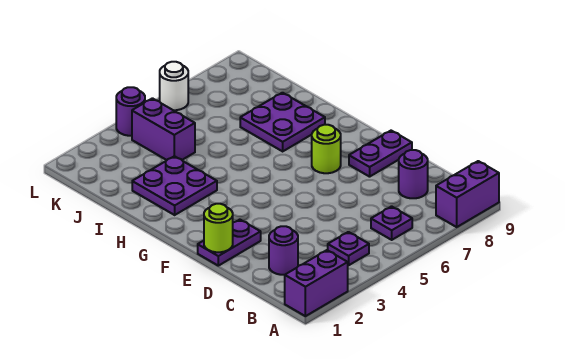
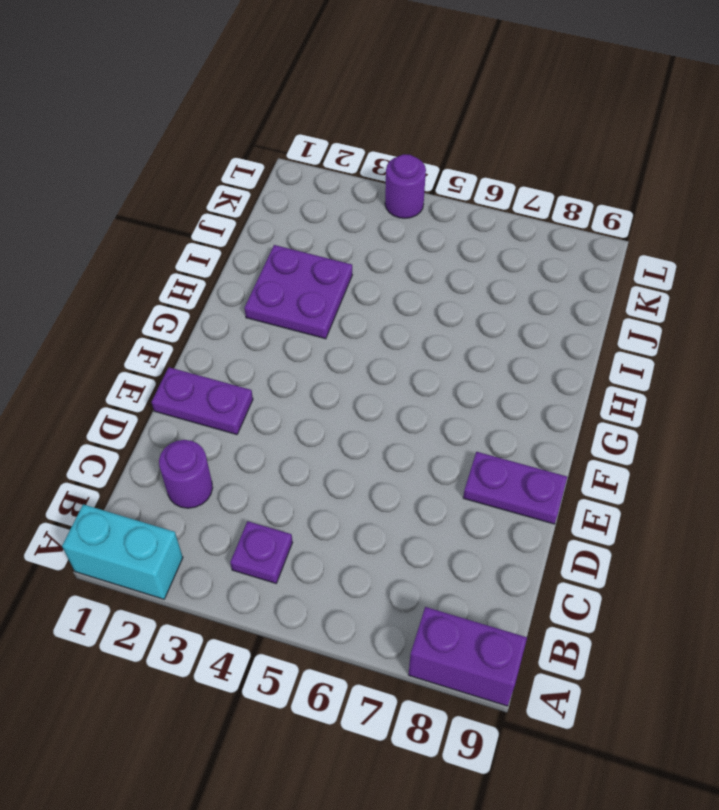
cyan brick A1:A2 level 1 -> purple brick A1:A2 level 1
none -> purple plate B6 level 1
none -> purple round brick C8 level 1
none -> lime round brick F7 level 1

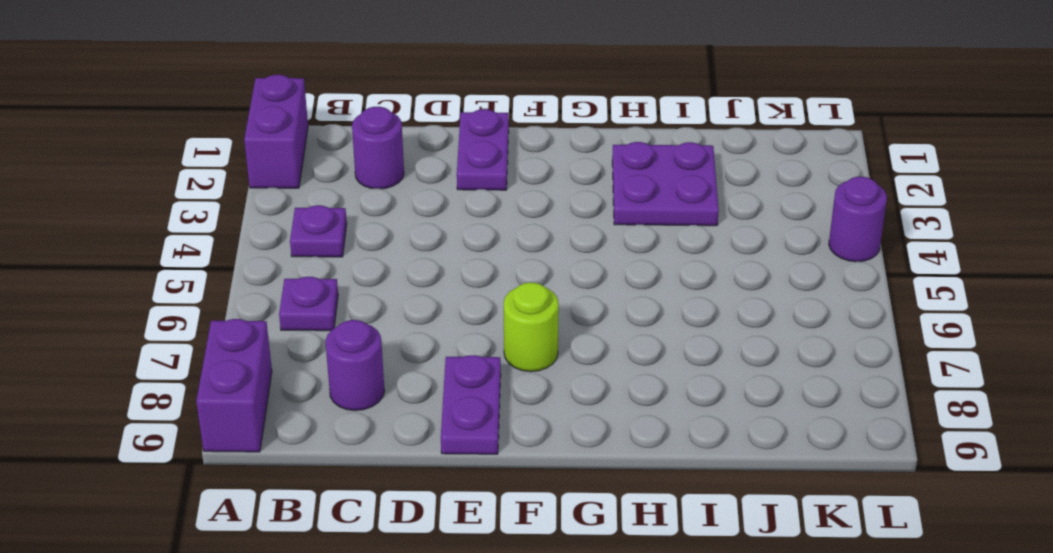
none -> purple plate H7:I8 level 1
none -> purple brick J4:K4 level 1
none -> white round brick L6 level 1

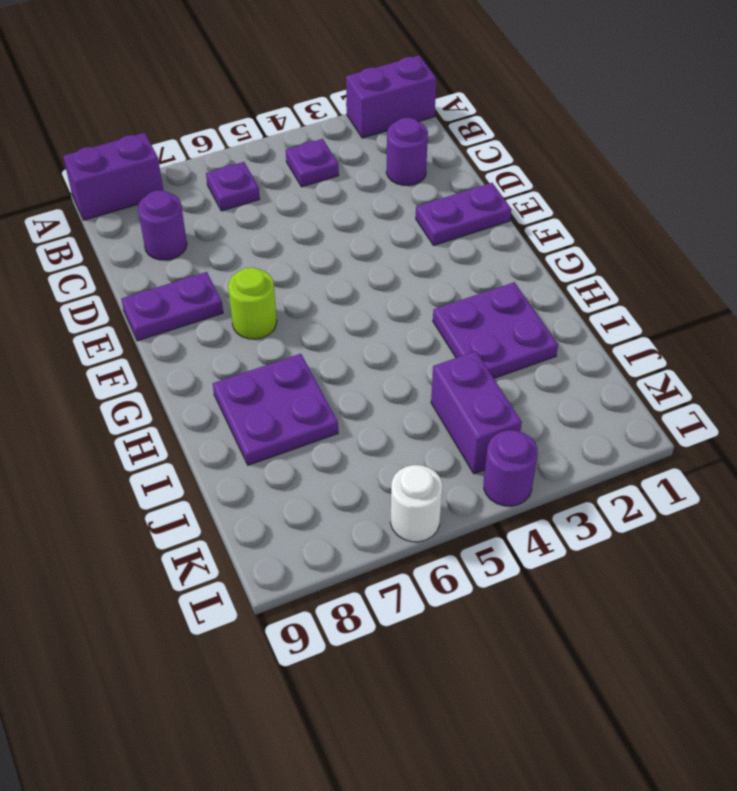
none -> lime round brick E1 level 2

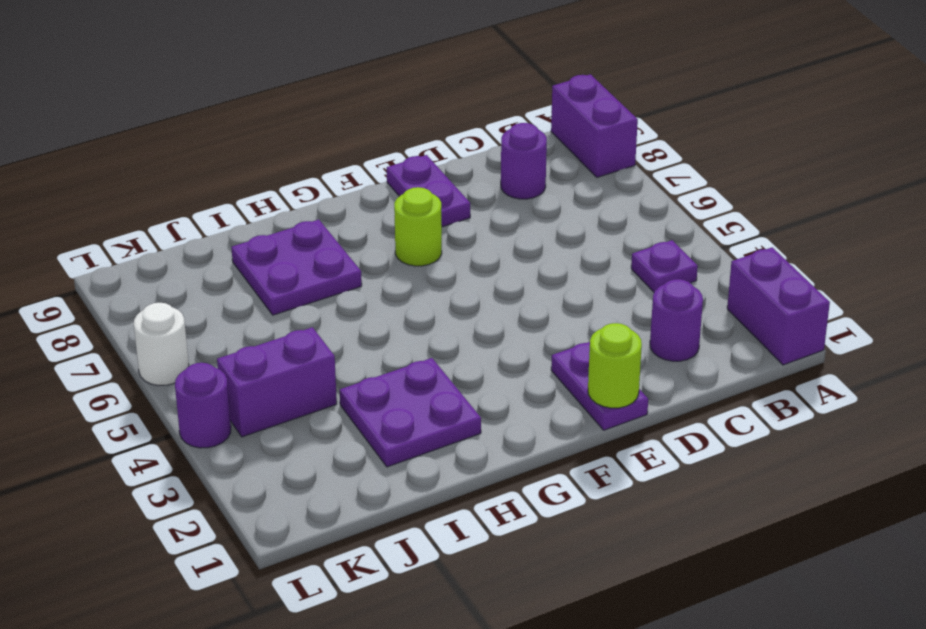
none -> purple plate B6 level 1

